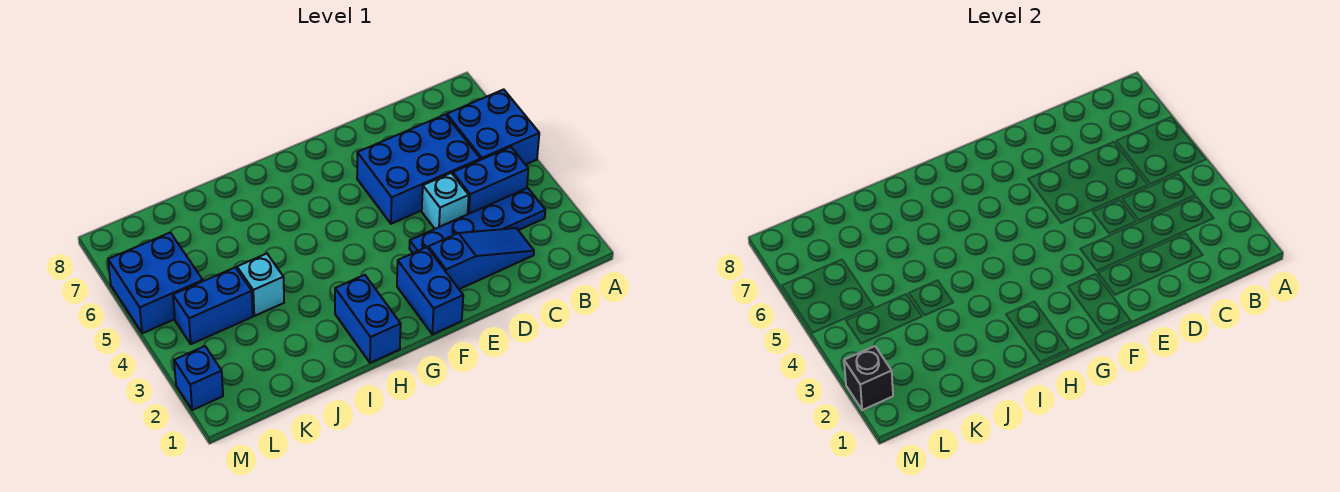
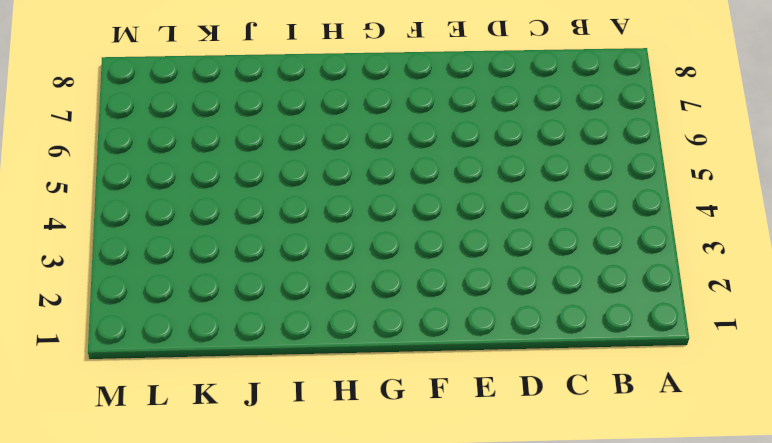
none -> blue brick A5:B6 level 1
none -> blue plate B3:E3 level 1
none -> blue brick B4:C4 level 1

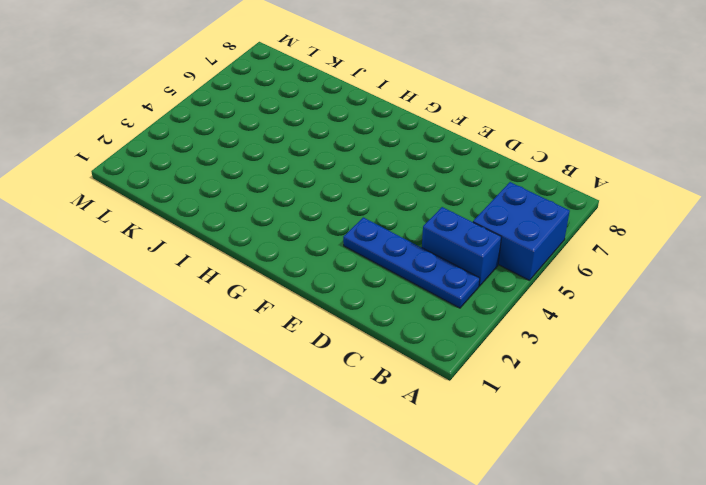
none -> blue slope C2:E2 level 1 top E
none -> blue brick C5:E6 level 1
none -> cyan brick D4 level 1

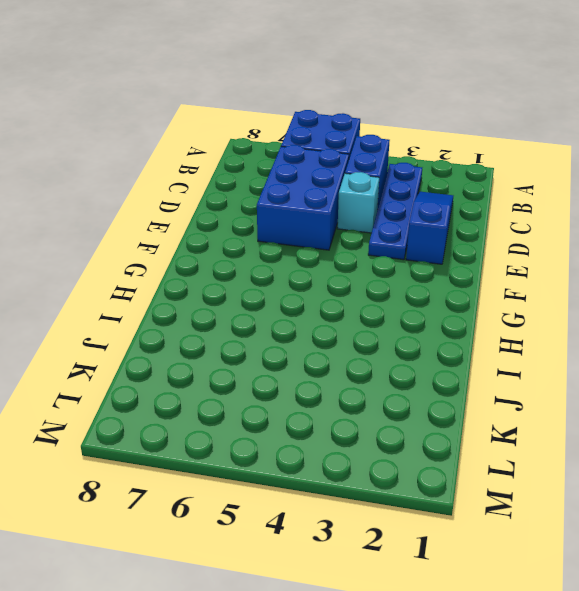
none -> blue brick F1:F2 level 1
none -> blue brick H1:H2 level 1
none -> cyan brick J4 level 1

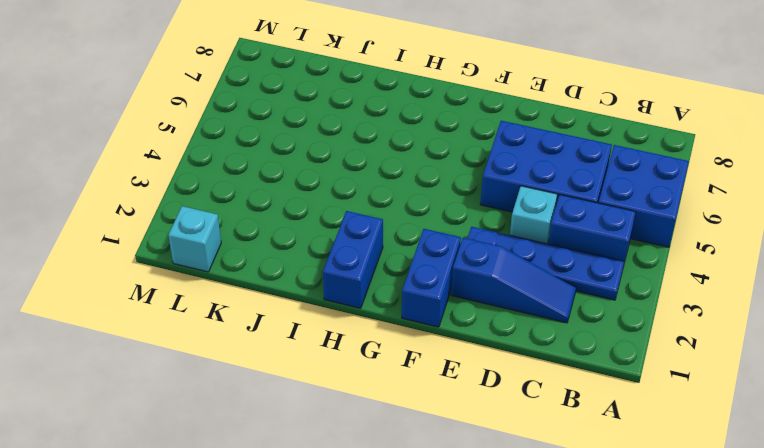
cyan brick L1 level 1 -> cyan brick J4 level 1
none -> blue brick K4:L4 level 1
none -> blue brick L5:M6 level 1
none -> blue brick M2 level 1

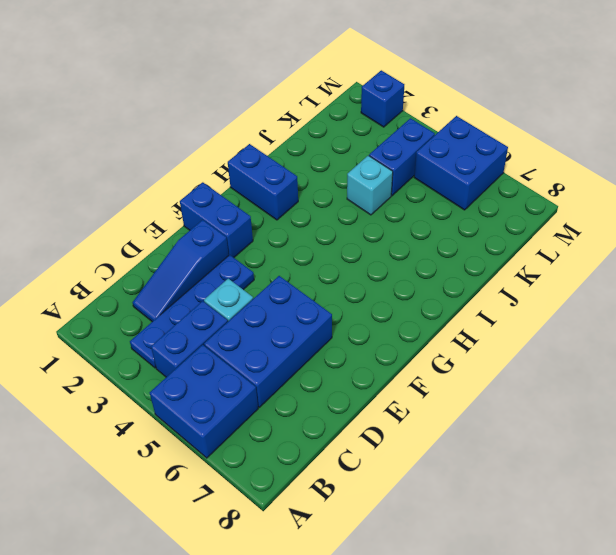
none -> black brick M2 level 2

